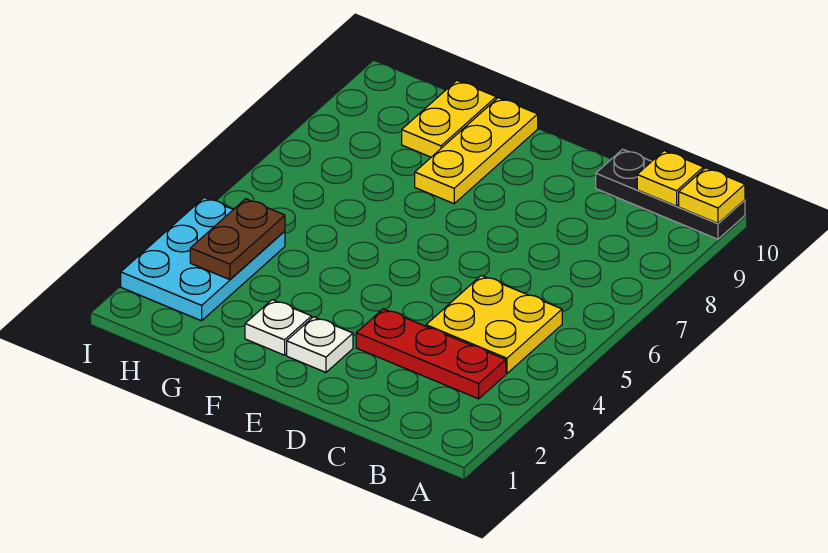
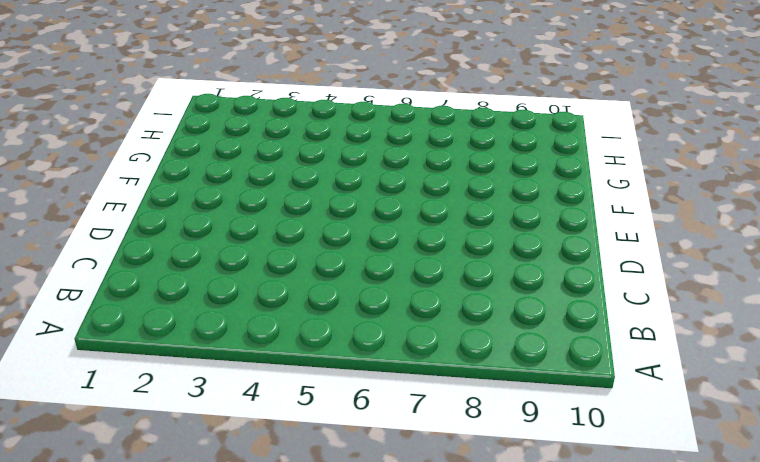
none -> black plate A10:C10 level 1
none -> red plate B3:D3 level 1

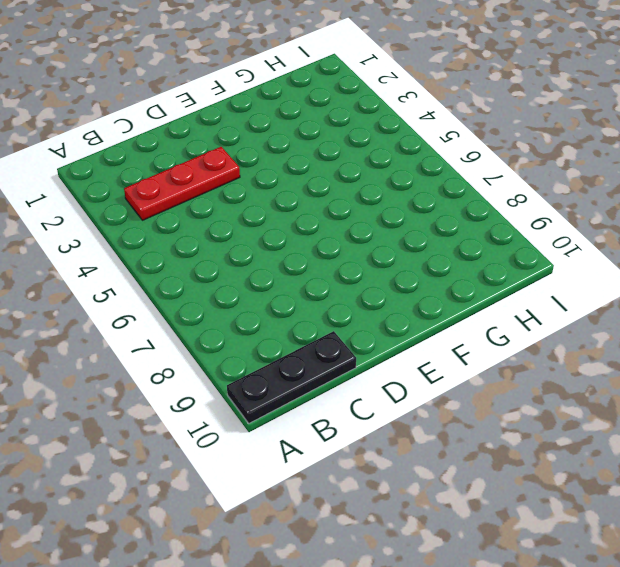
none -> yellow plate B4:C5 level 1
none -> white plate E2 level 1

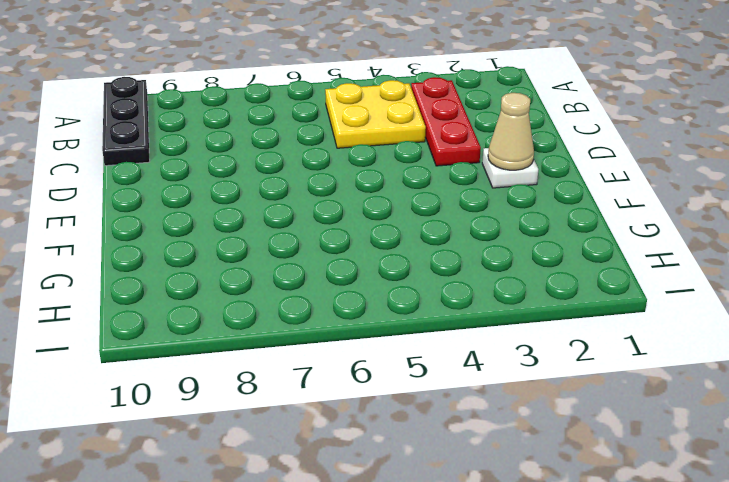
tan cone E2 level 2 -> none
none -> white plate F2 level 1
none -> yellow plate F8:F10 level 1

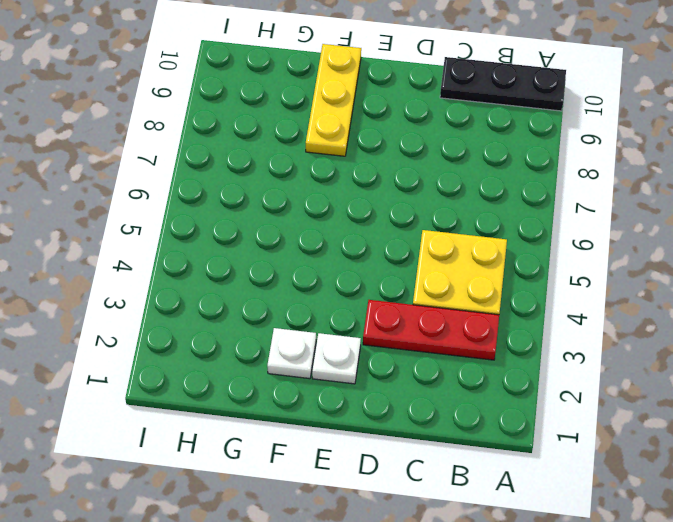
none -> yellow plate G9:G10 level 1
none -> cyan plate H2:I4 level 1

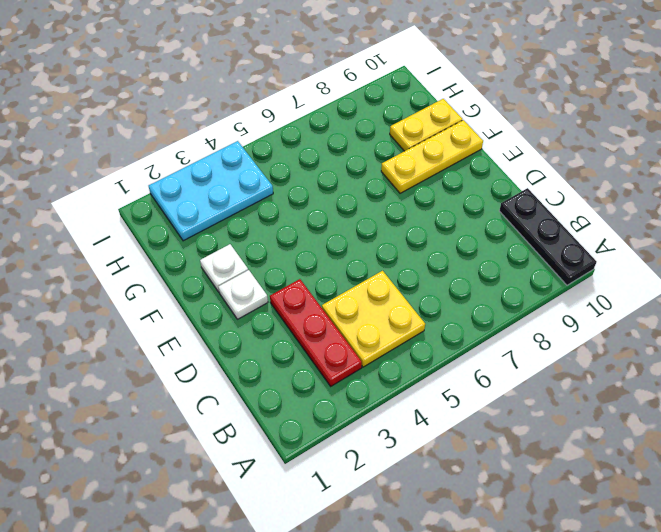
none -> yellow plate A10 level 2
none -> yellow plate B10 level 2

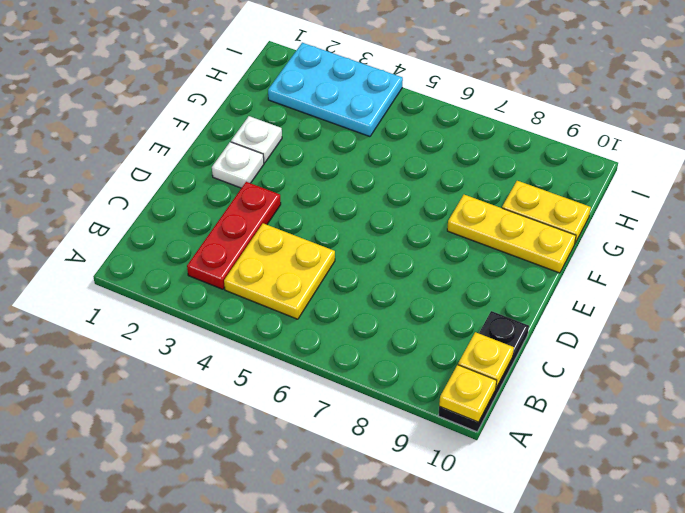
none -> brown plate H3:H4 level 2

